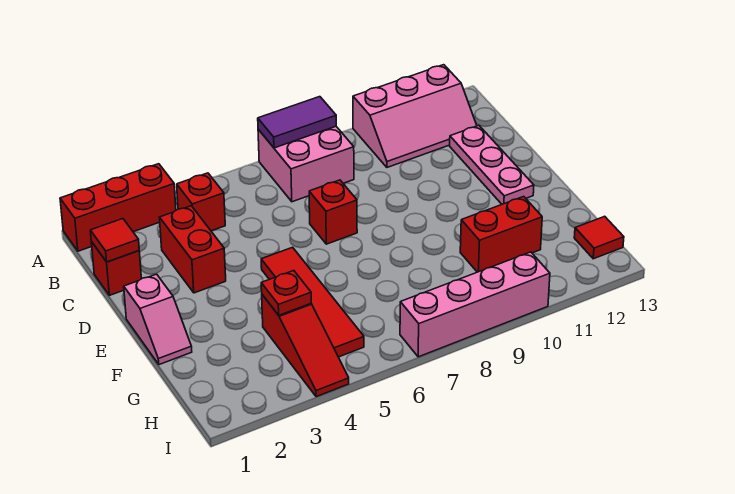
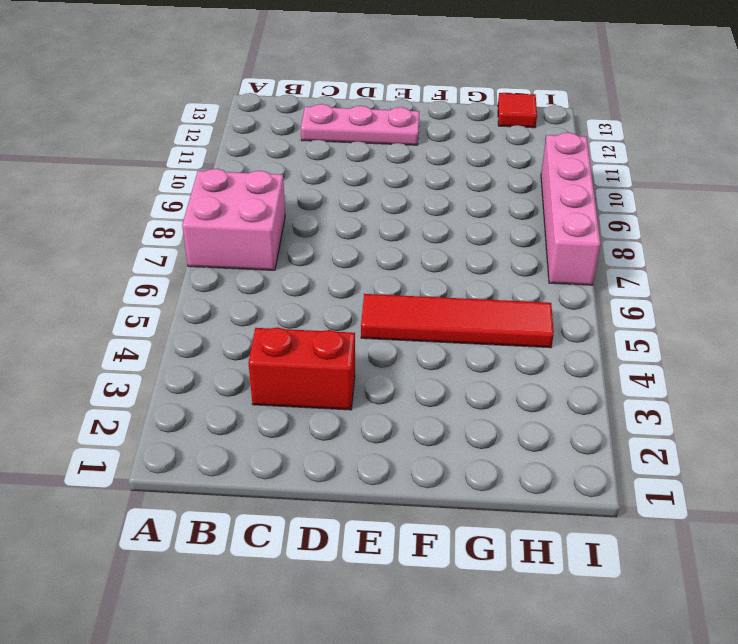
none -> red brick A1:A3 level 1
none -> pink slope A10:B12 level 1 top A
none -> red brick B4 level 1

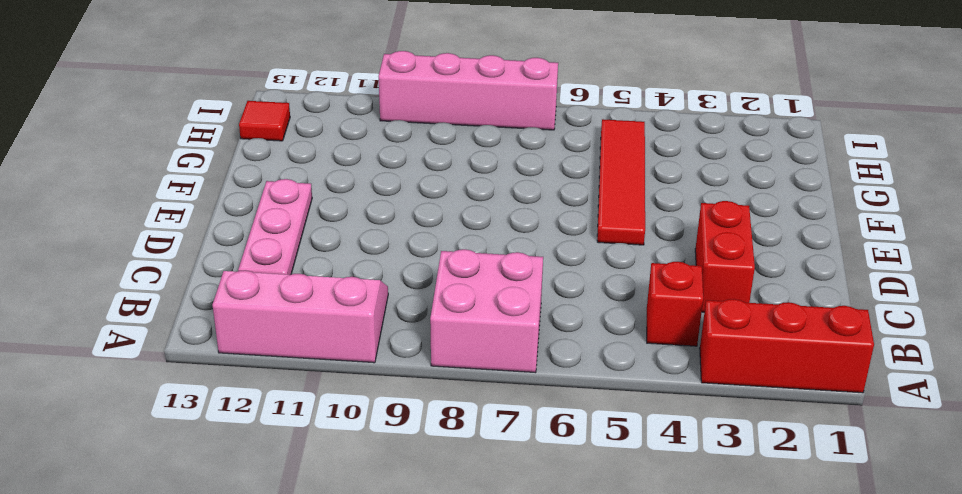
none -> red brick C1 level 1
none -> red brick D7 level 1
none -> pink slope E1:F1 level 1 top E

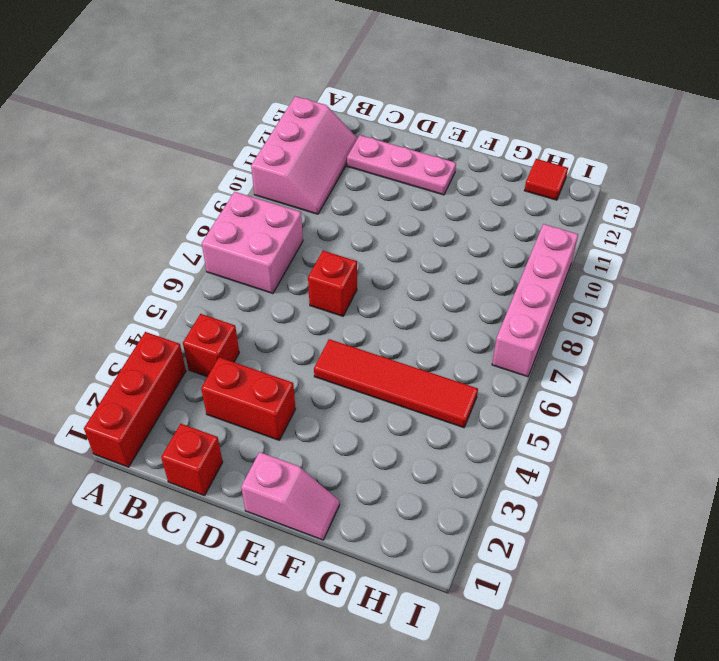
none -> red slope G4:I4 level 1 top G
none -> red brick G10:G11 level 1
none -> purple tile A7:A8 level 2

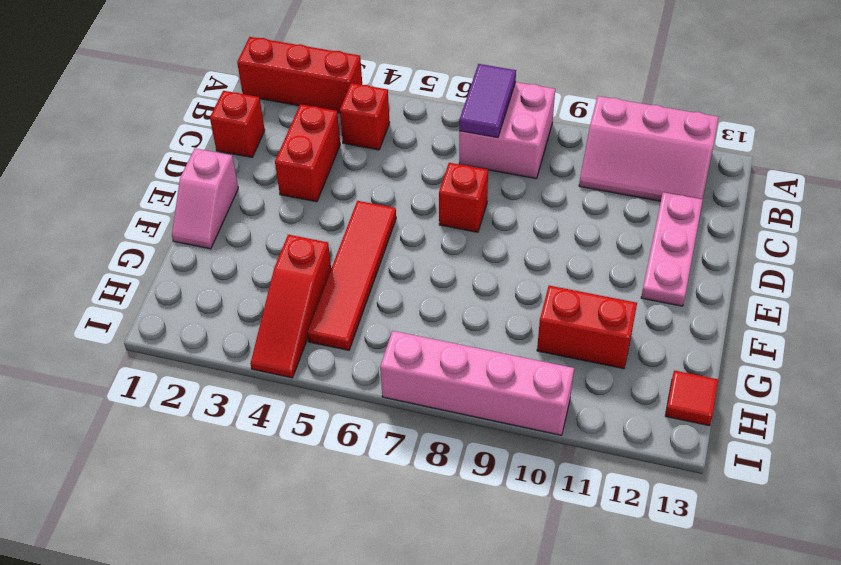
purple tile A7:B7 level 2 -> purple tile A7:A8 level 2
none -> red tile C1 level 2
none -> red plate G4 level 2

